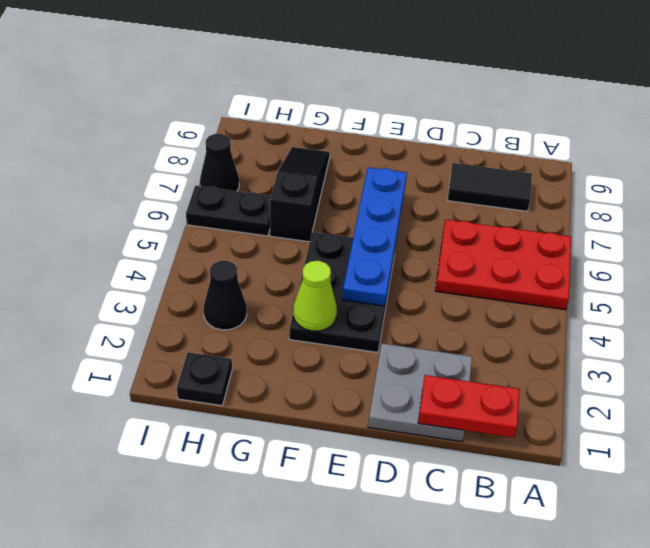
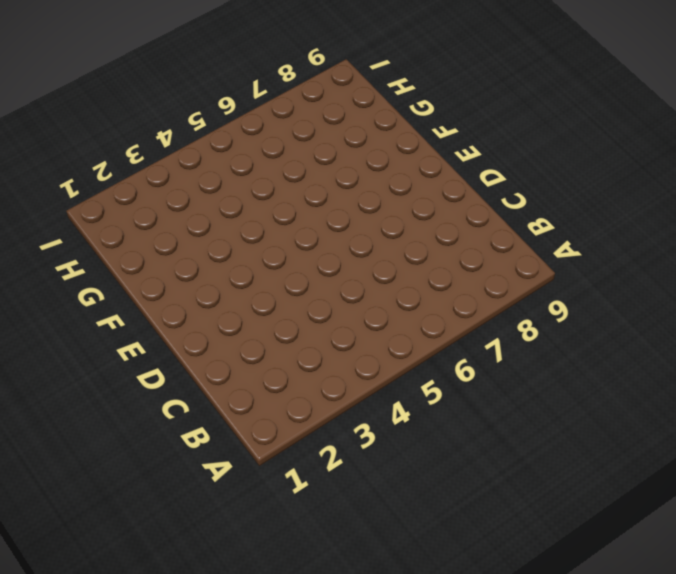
none -> red plate A5:C6 level 1
none -> black tile B8:C8 level 1
none -> grey plate C1:D2 level 1

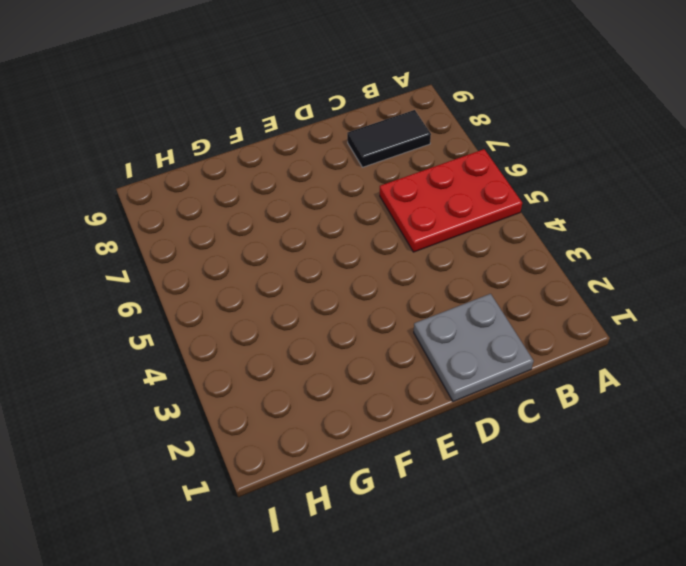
none -> black plate E3:F5 level 1
none -> black slope G6:G8 level 1 top 6
none -> black plate H1 level 1

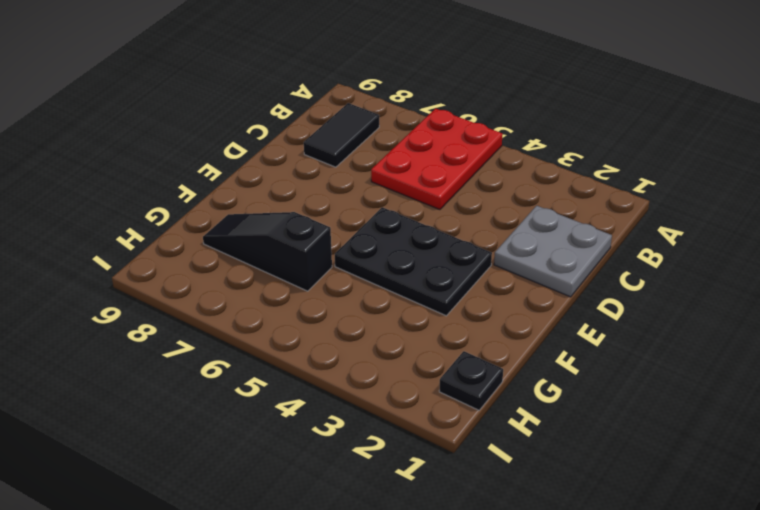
none -> black cone H3 level 1
none -> black plate H6:I6 level 1
none -> black cone I7 level 1

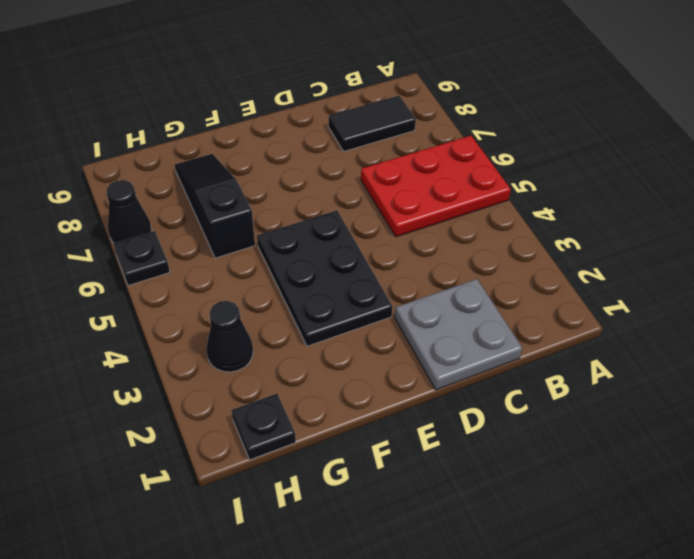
black plate I6 level 1 -> black plate H6:I6 level 1
none -> red plate B1:C1 level 2
none -> blue plate E4:E7 level 2
none -> lime cone F3 level 2

